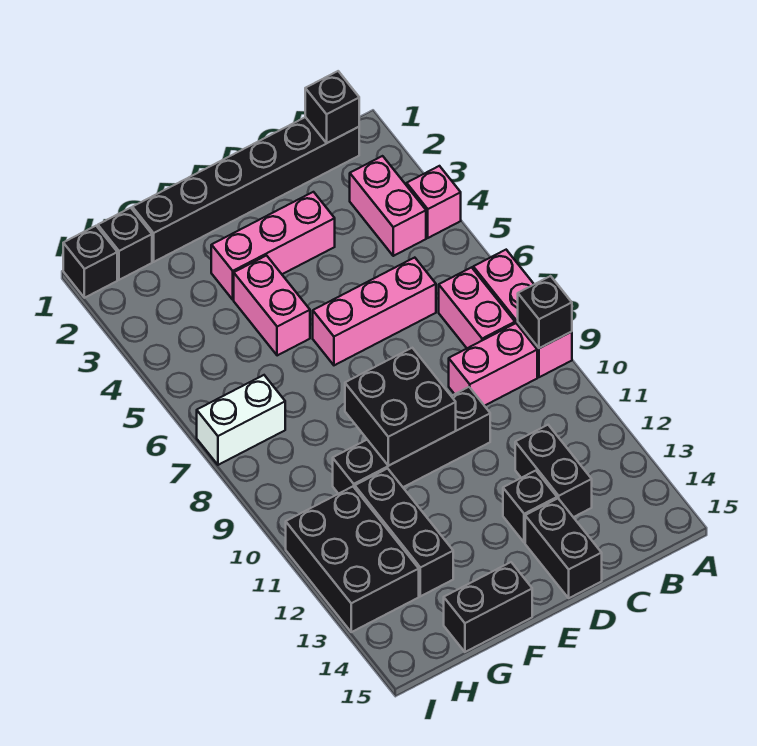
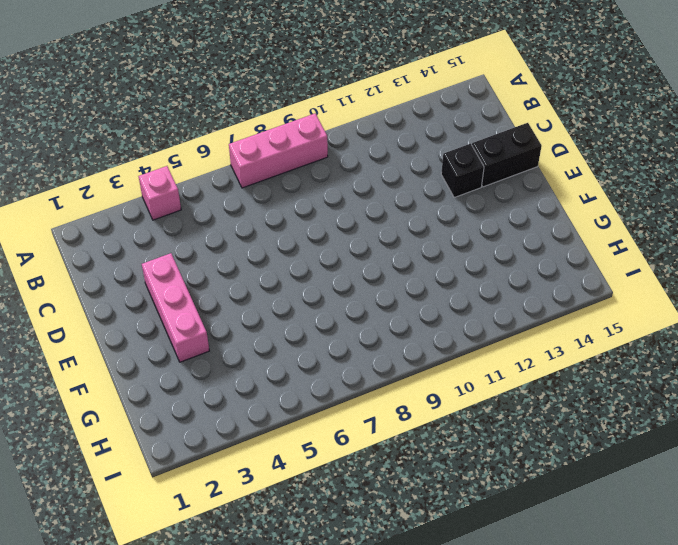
none -> black brick B1:G1 level 1
none -> pink brick B3:B4 level 1
none -> pink brick B7:B8 level 1

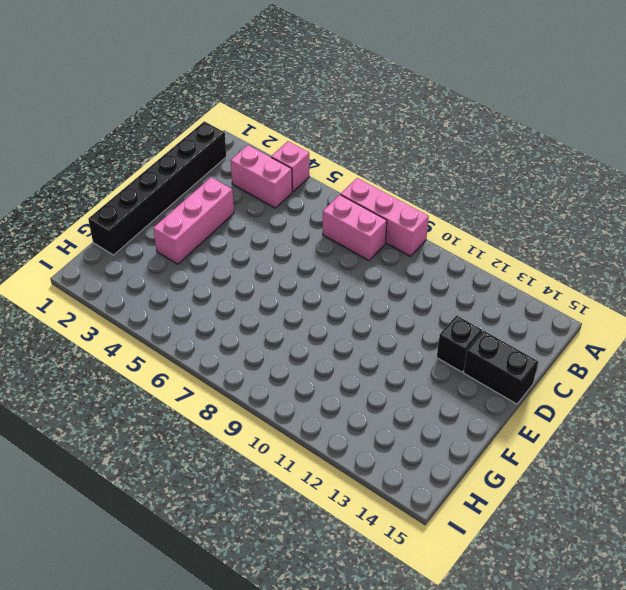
none -> pink brick B9:C9 level 1
none -> pink brick C6:E6 level 1
none -> black brick C12:C13 level 1

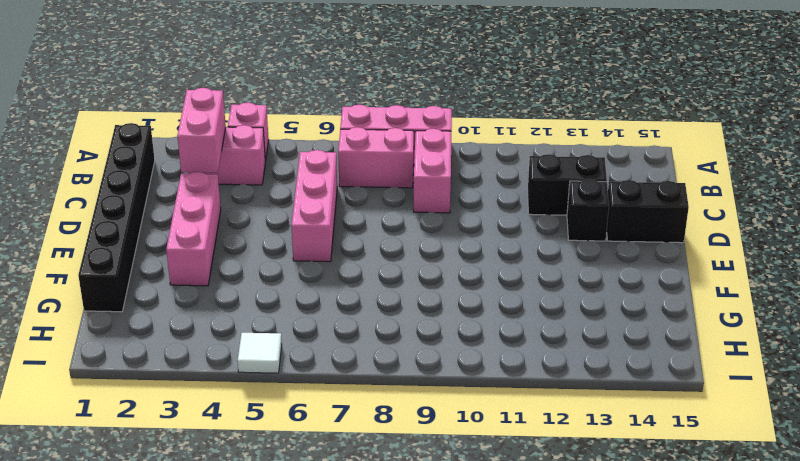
pink brick B3:C3 level 2 -> pink brick F4:F5 level 1
white tile I5 level 1 -> none
none -> black brick D10:G10 level 1
none -> black brick F15:G15 level 1
none -> black brick G11:G13 level 1

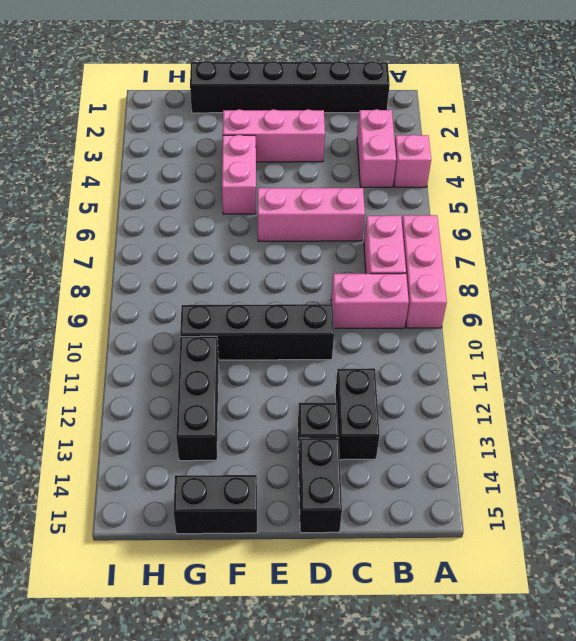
none -> black brick H1 level 1
none -> white brick H7:I7 level 1
none -> black brick H11:I13 level 1

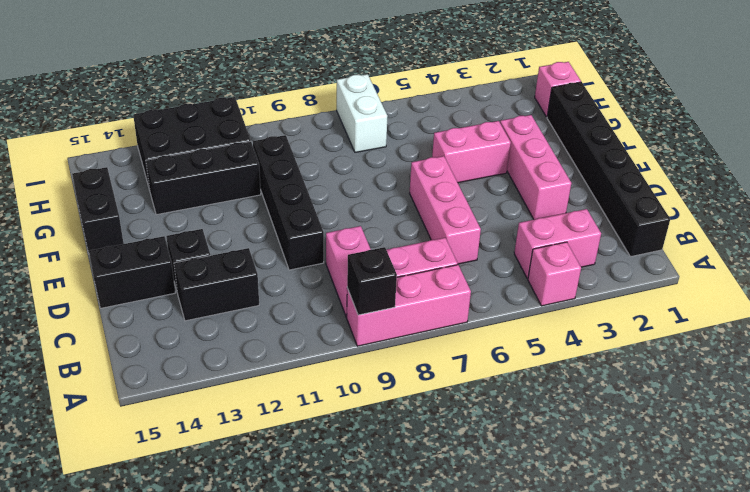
pink brick H1 level 1 -> black brick H1 level 1
none -> black brick I1 level 1
none -> black brick B1 level 2
none -> black brick E9:F10 level 2

